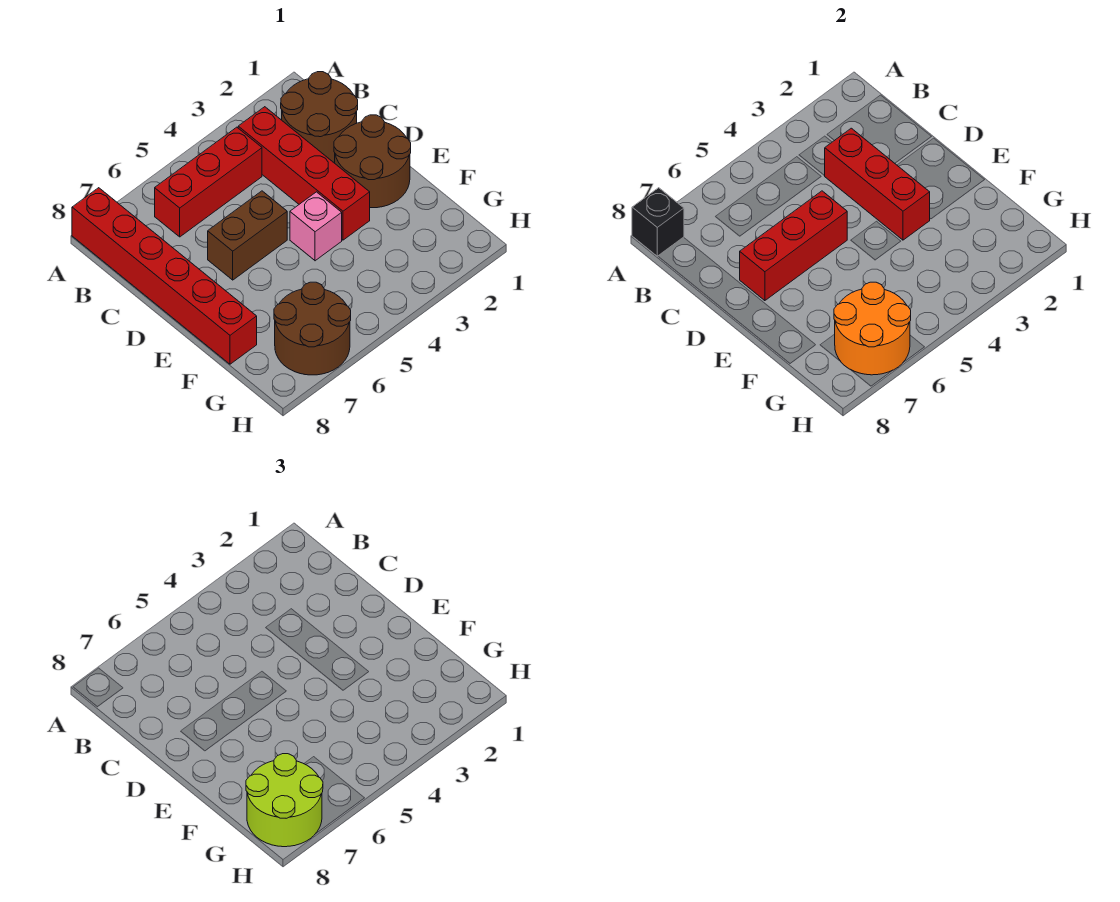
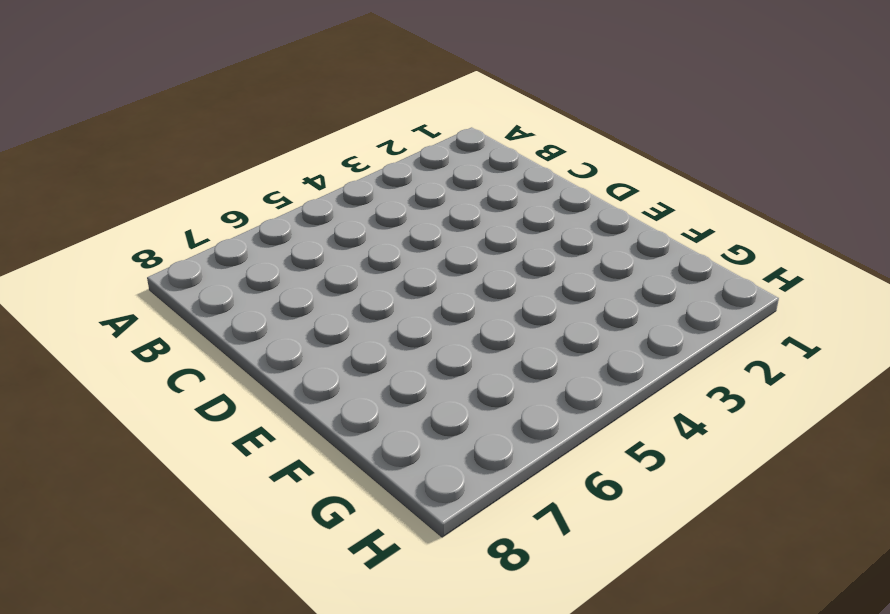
none -> red brick A8:F8 level 1
none -> brown round brick B1:C2 level 1
none -> red brick B3:E3 level 1

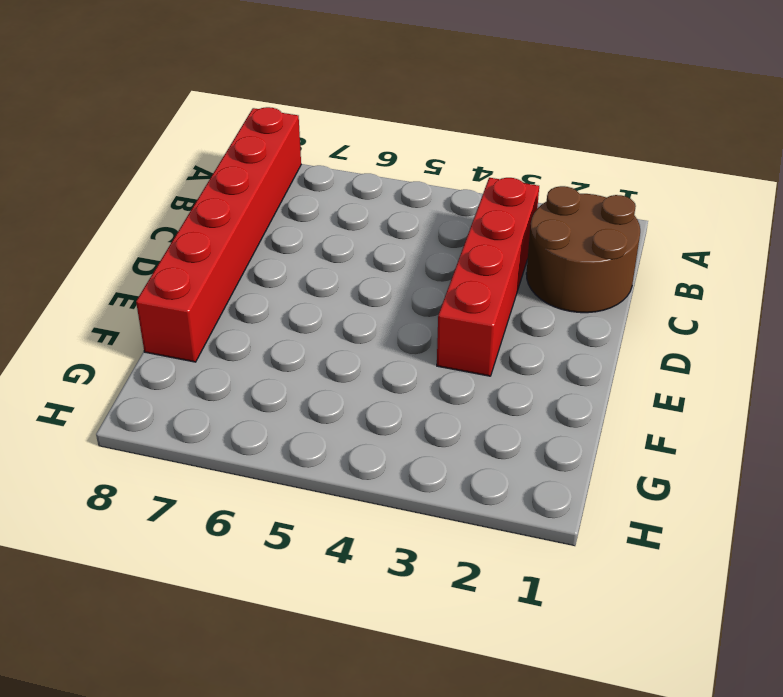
none -> red brick B4:B6 level 1
none -> brown round brick D1:E2 level 1
none -> brown brick D5:D6 level 1

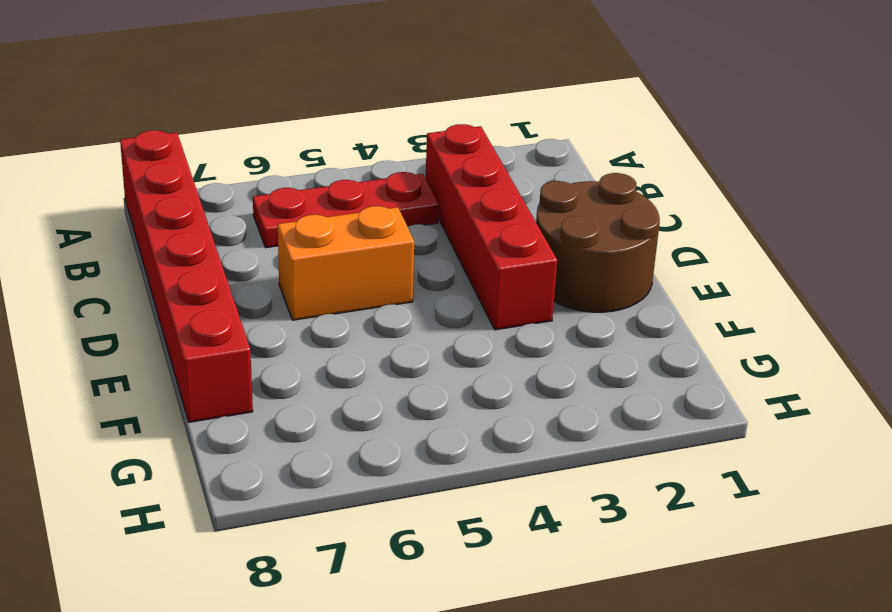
red plate B4:B6 level 1 -> red brick B4:B6 level 1
orange brick D5:D6 level 1 -> brown brick D5:D6 level 1
none -> brown round brick B1:C2 level 1
none -> pink brick E4 level 1
none -> brown round brick G6:H7 level 1

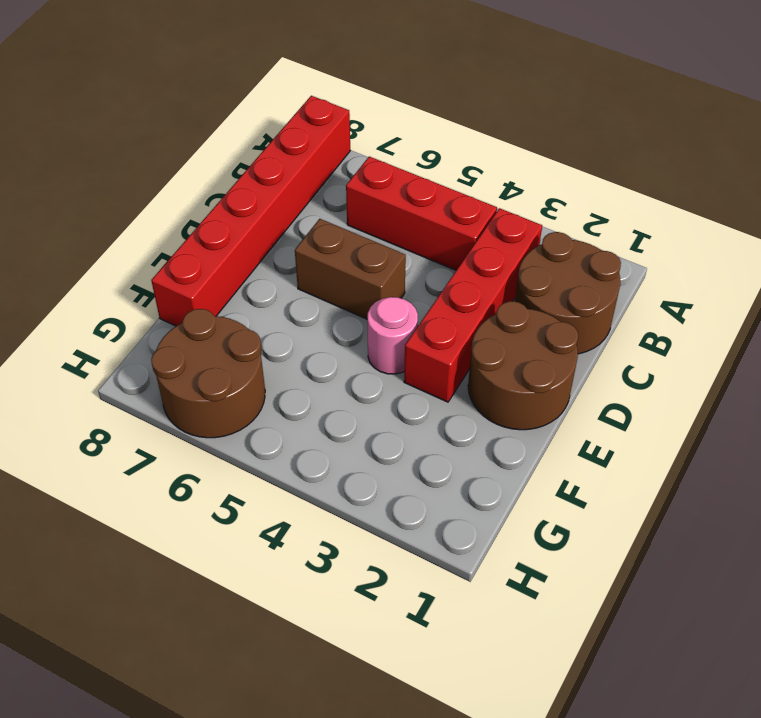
pink round brick E4 level 1 -> pink brick E4 level 1
none -> black brick A8 level 2
none -> red brick C3:E3 level 2
none -> red brick D5:D7 level 2

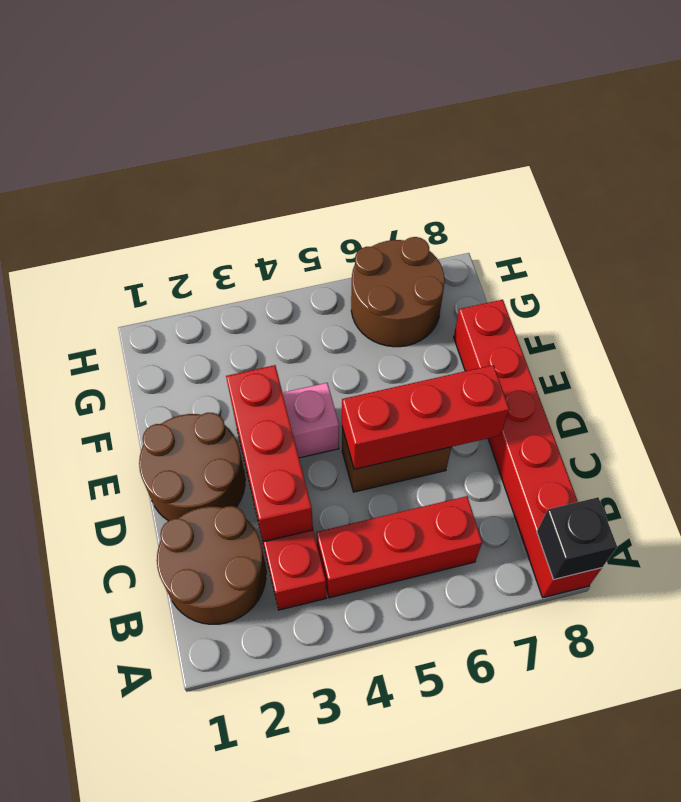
none -> orange round brick G6:H7 level 2
none -> lime round brick G7:H8 level 3

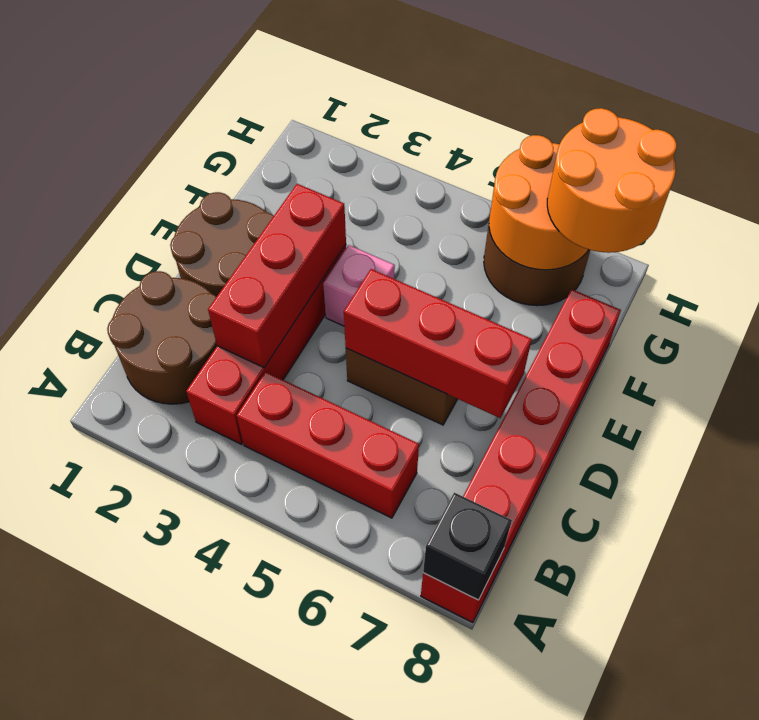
orange round brick G7:H8 level 3 -> lime round brick G7:H8 level 3

